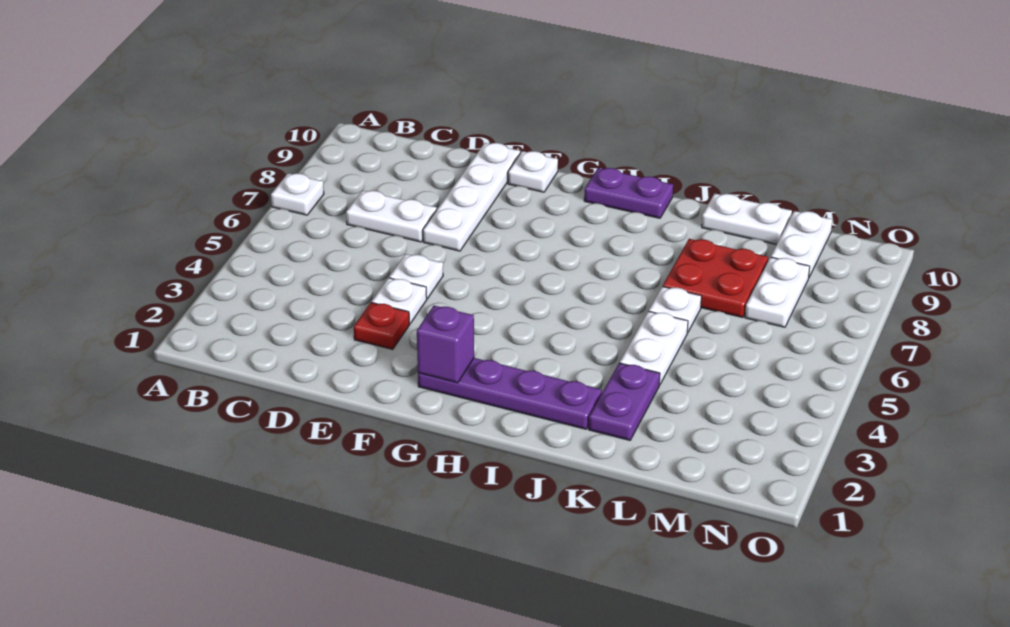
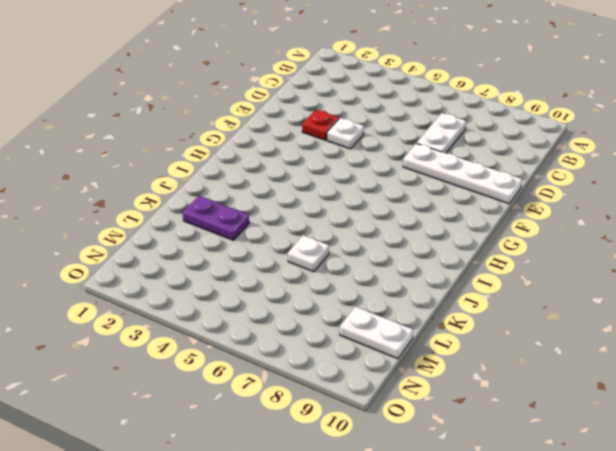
none -> white plate A7 level 1
none -> white plate E5 level 1
none -> white plate F10 level 1

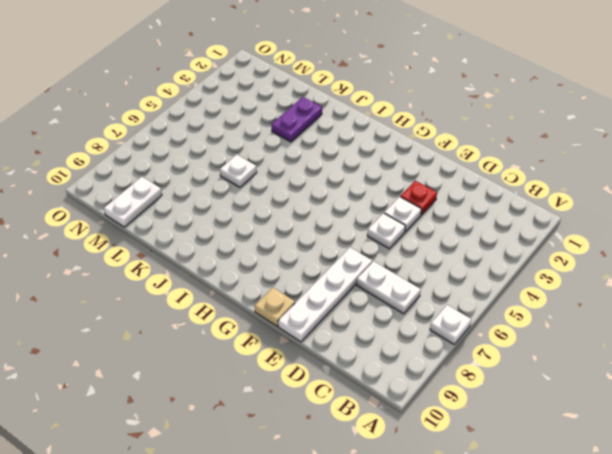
tan plate F10 level 1 -> white plate F10 level 1
none -> purple plate G2:J2 level 1
none -> purple plate H10:I10 level 1
none -> white plate K4:K5 level 1

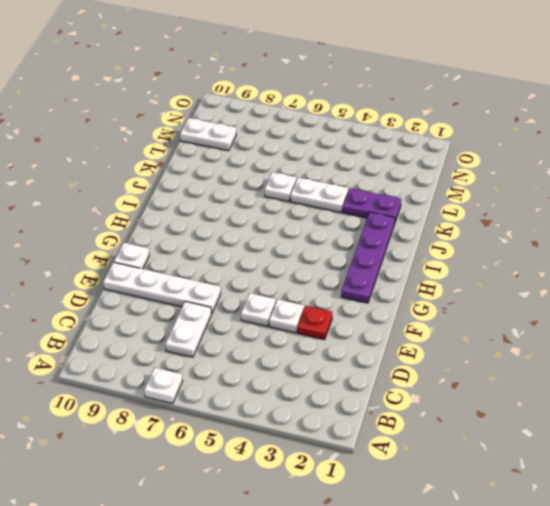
none -> purple plate H10:I10 level 1
none -> red plate K7:L8 level 1
none -> white plate K10:L10 level 1

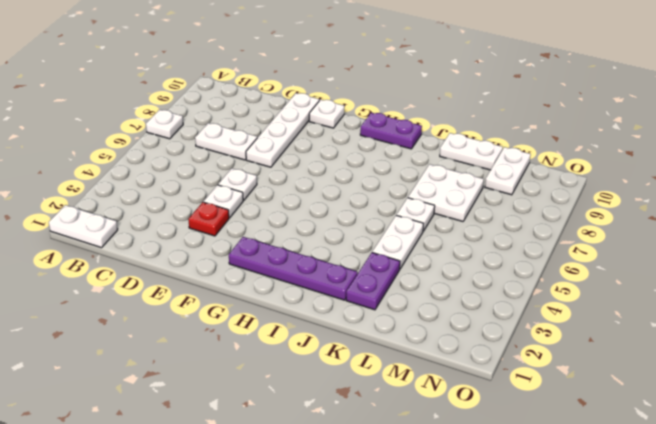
white plate A1:B1 level 1 -> white plate M7:M8 level 1
white plate K7:L8 level 1 -> red plate K7:L8 level 1
none -> purple brick G2 level 2

